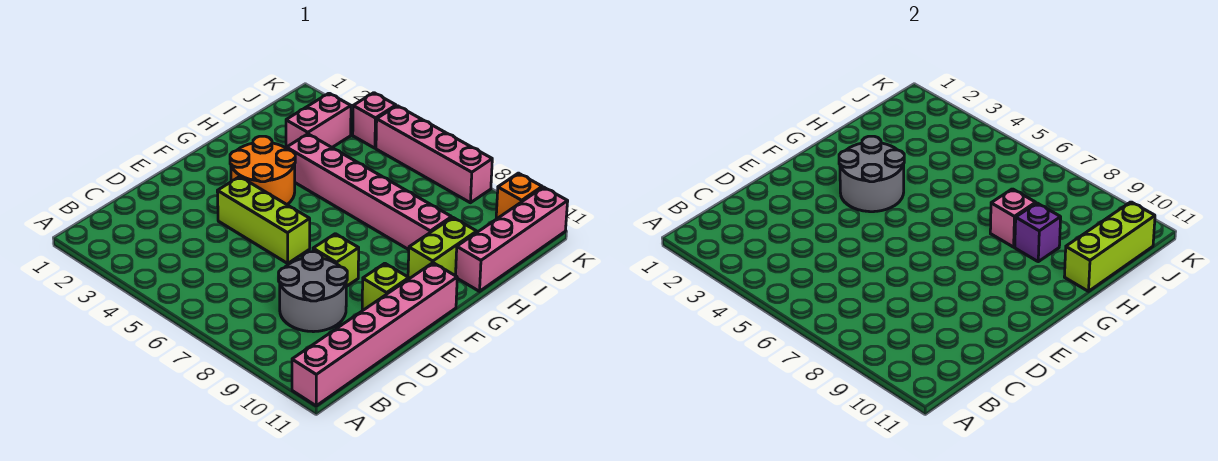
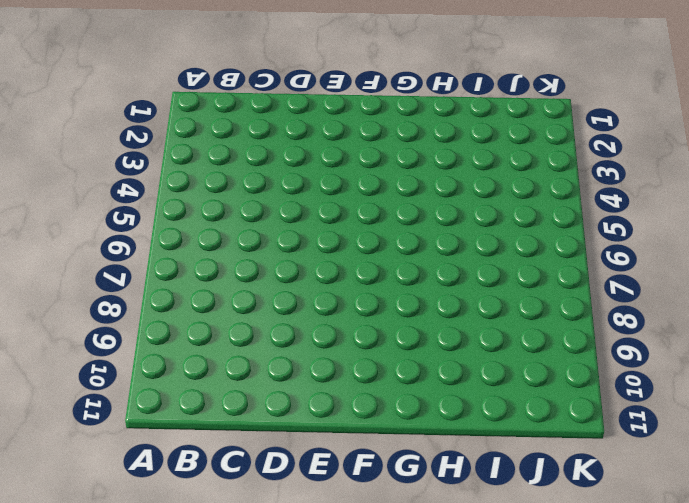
none -> pink brick A11:F11 level 1
none -> grey round brick C8:D9 level 1
none -> lime brick E4:E6 level 1

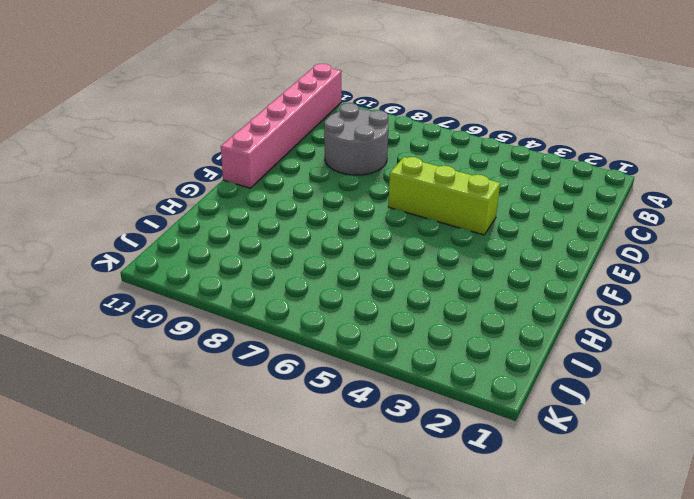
none -> lime brick E8 level 1
none -> lime brick E10 level 1
none -> orange round brick F3:G4 level 1

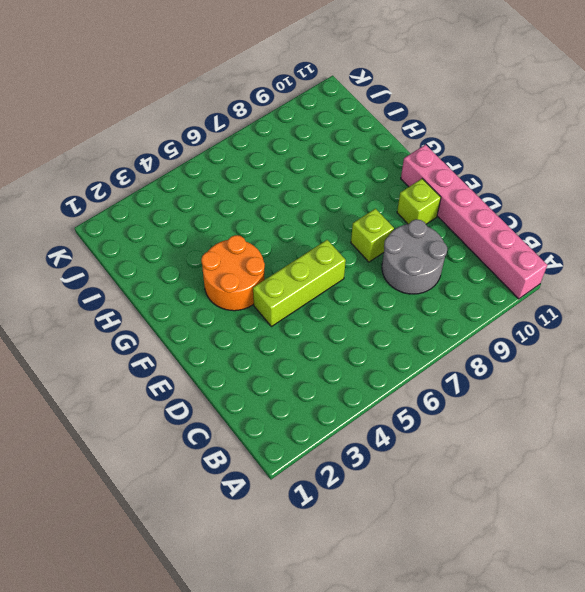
none -> lime brick G10:H10 level 1
none -> pink brick H4:H9 level 1
none -> pink brick H11:K11 level 1

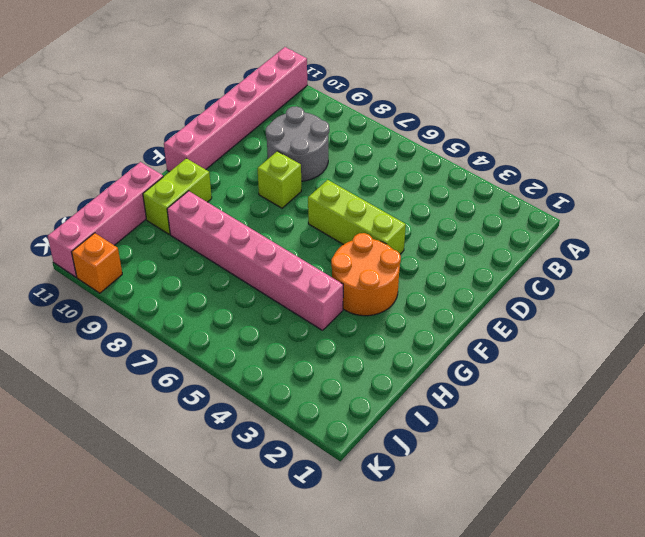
none -> lime brick E10 level 1
none -> pink brick I3:J3 level 1
none -> pink brick K4 level 1

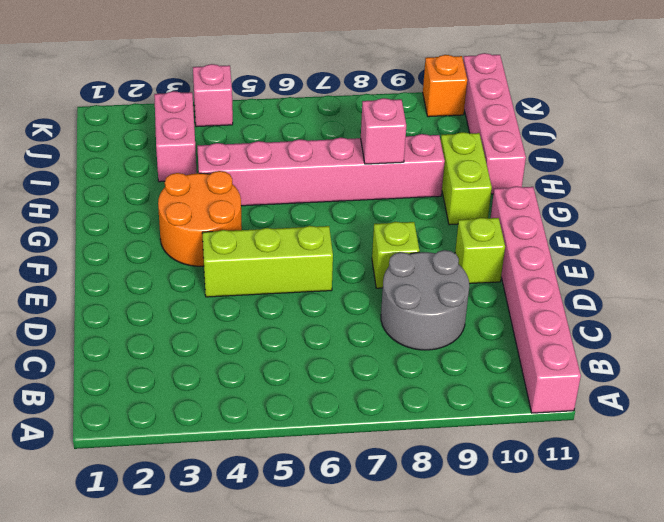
none -> pink brick K5:K8 level 1
none -> grey round brick F3:G4 level 2
none -> purple brick H9 level 2

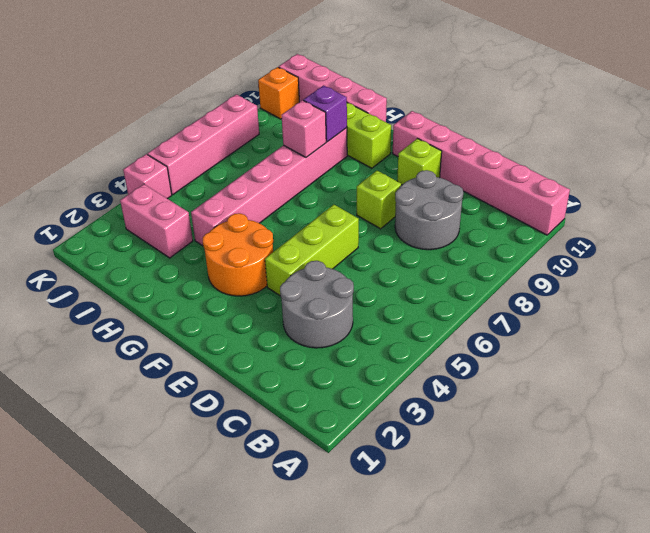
grey round brick C3:D4 level 1 -> grey round brick F3:G4 level 2
none -> lime brick H11:J11 level 2

